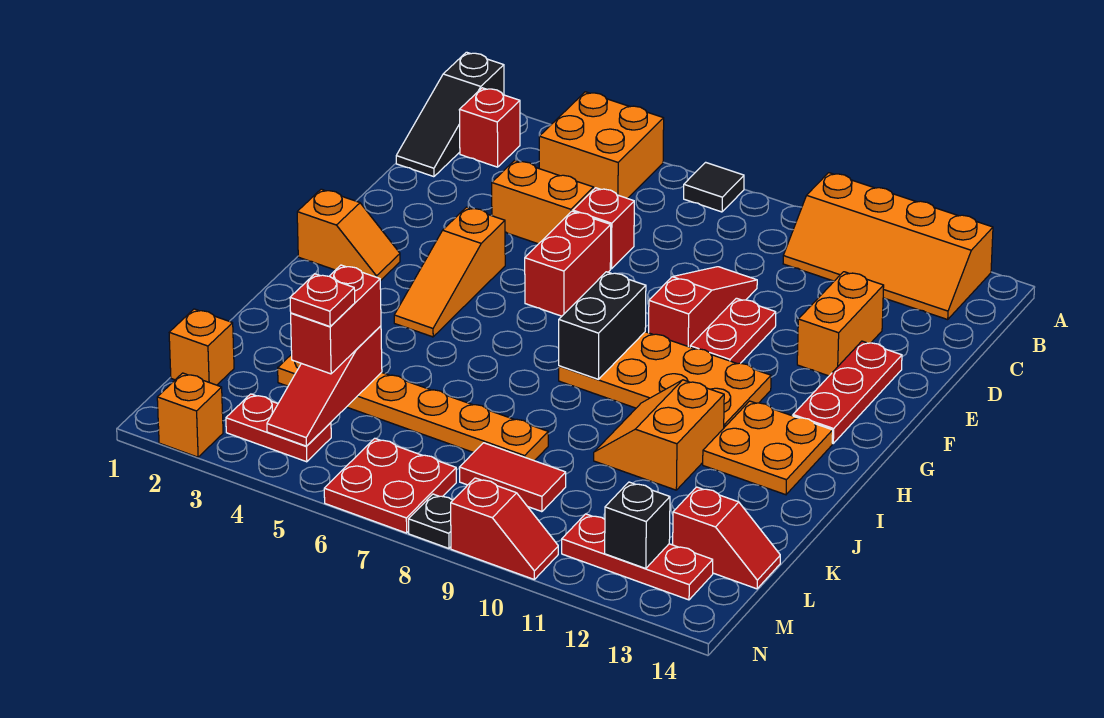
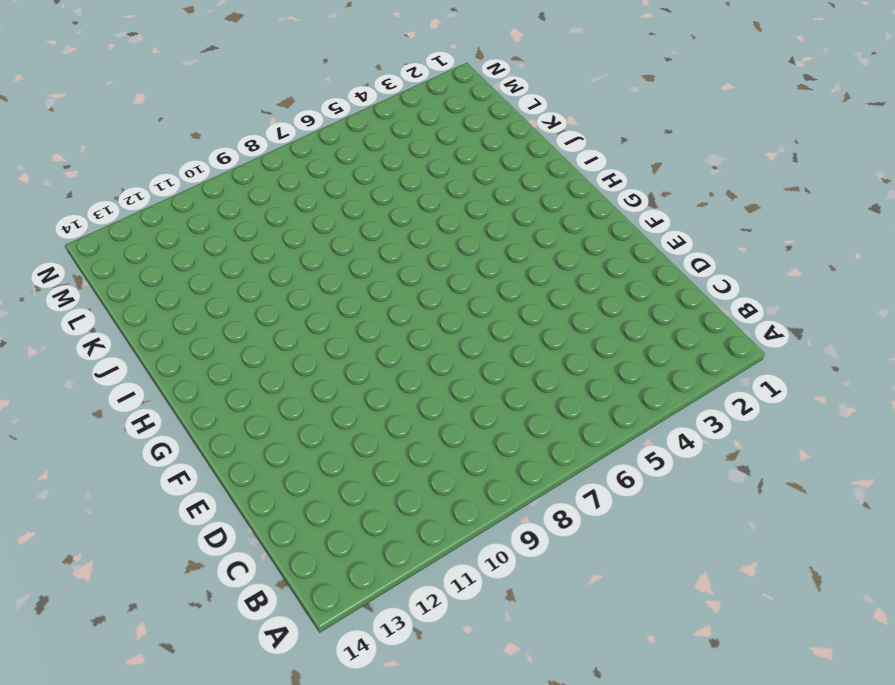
none -> black slope A1:C1 level 1 top A
none -> orange brick A4:B5 level 1
none -> black tile A7 level 1
none -> orange slope A10:B13 level 1 top A

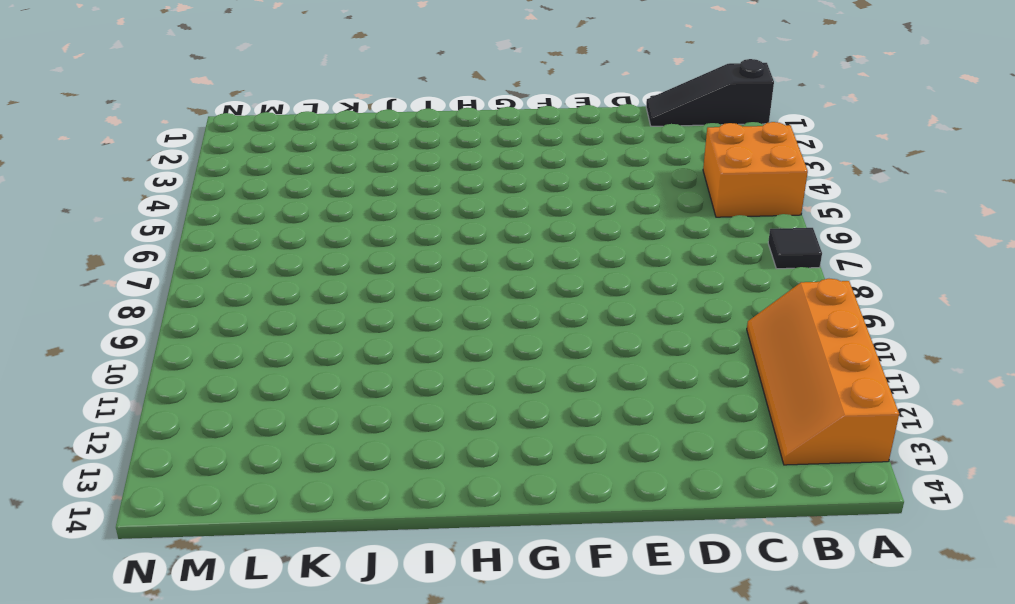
none -> red brick B2 level 1
none -> orange brick D4:D5 level 1
none -> red brick D6 level 1
none -> red slope D9:F9 level 1 top F

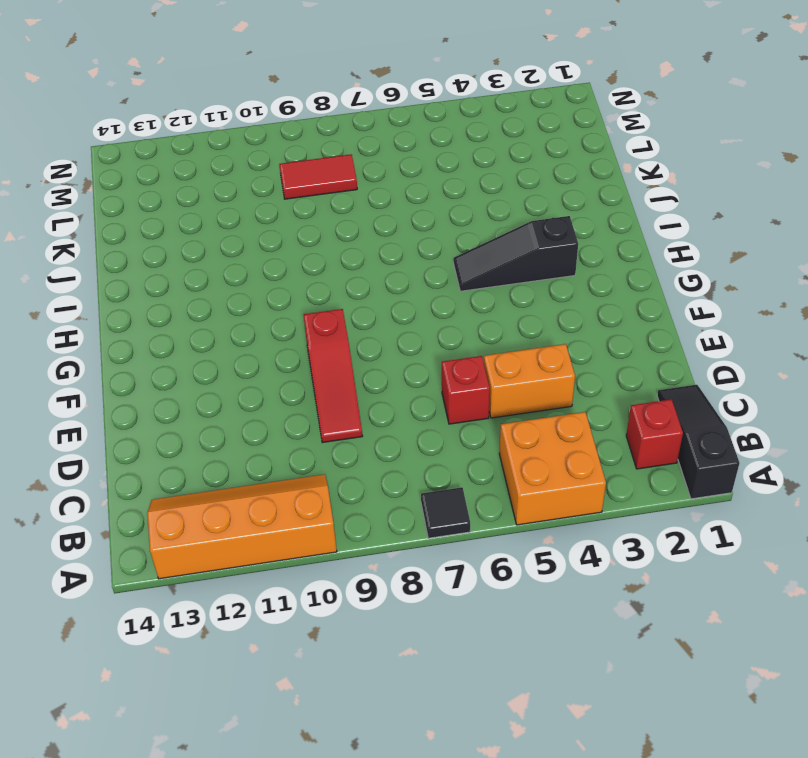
black slope H3:H5 level 1 top 3 -> orange slope F4:H4 level 1 top F
none -> orange brick D12:E12 level 1
none -> red brick E6:F6 level 1
none -> red plate E10:F10 level 1
none -> red plate E13:G13 level 1

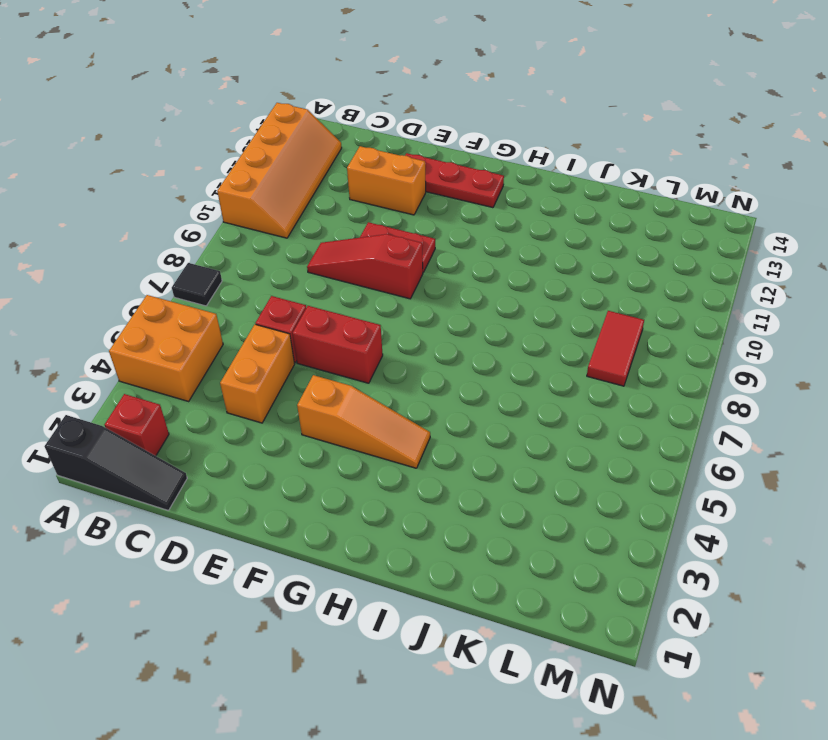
none -> orange slope G1:G2 level 1 top 1
none -> orange plate G8:H11 level 1
none -> orange plate H12:I13 level 1
none -> orange slope I10:J11 level 1 top 11

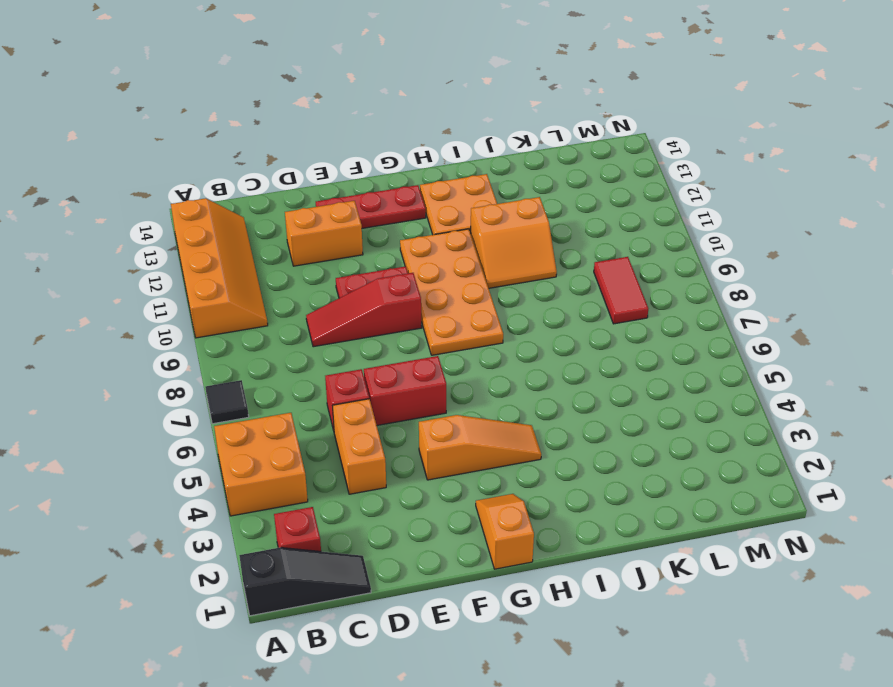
none -> orange plate K3:K8 level 1
none -> orange brick L1 level 1
none -> red slope L13:L14 level 1 top 13
none -> red plate M3:M4 level 1

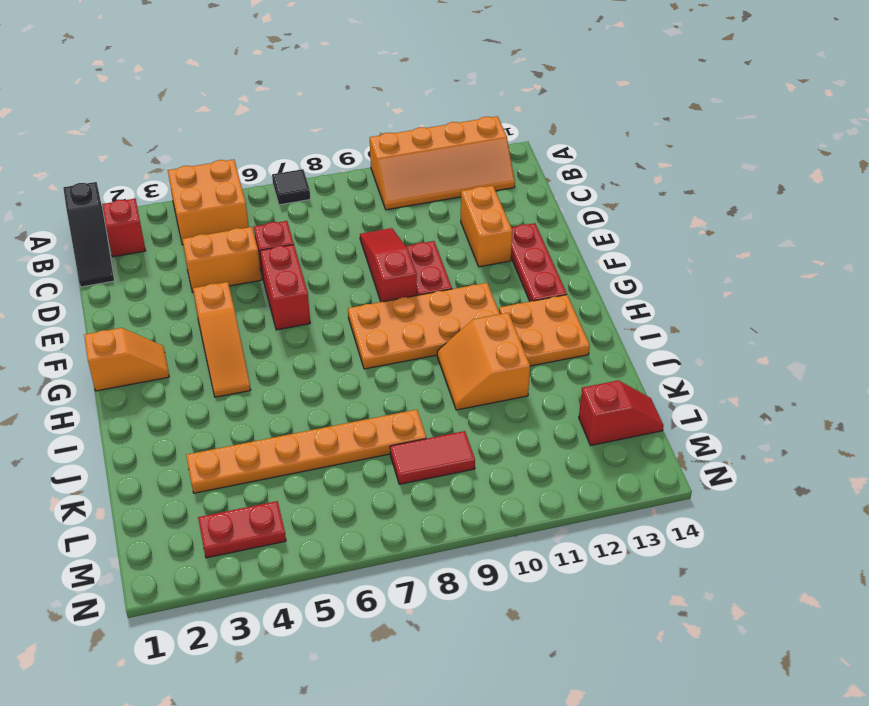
none -> orange brick L1 level 1
none -> red plate M6:N7 level 1
none -> red plate M11:M13 level 1
none -> orange brick N2 level 1

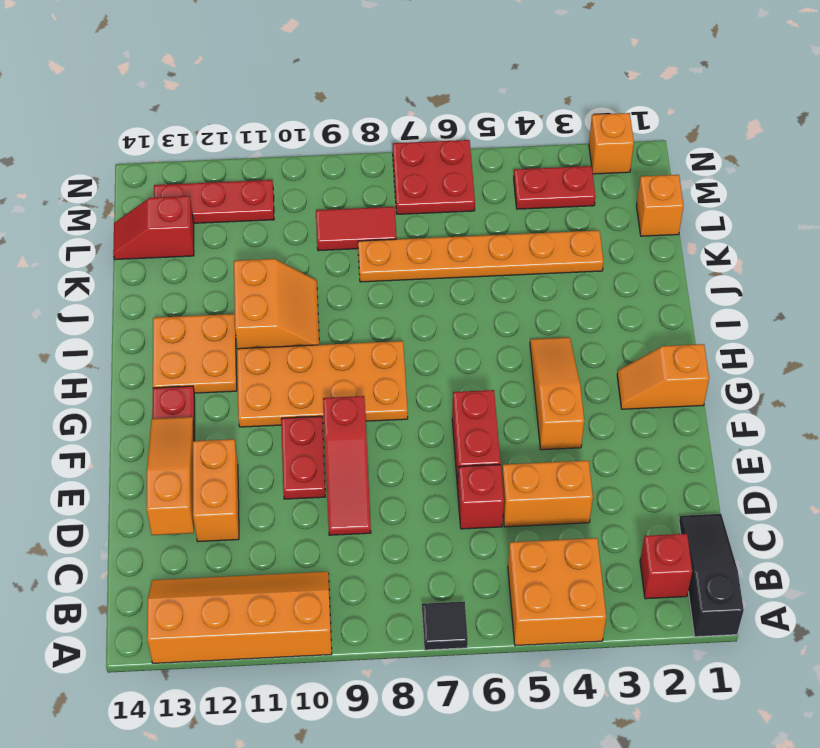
orange slope D13:F13 level 2 top D -> none
none -> black plate N8 level 1
none -> red slope N9:N10 level 1 top 9
none -> black brick G8:H8 level 2
none -> red slope K4:M4 level 2 top K

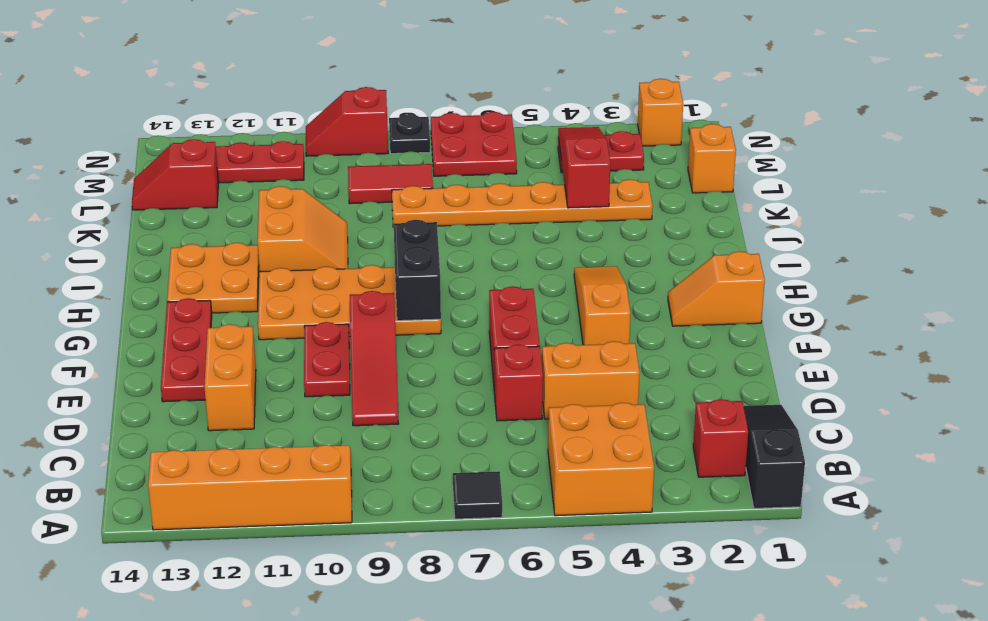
none -> black brick M12 level 2
none -> red brick K4:L4 level 3
none -> red plate L4 level 4

